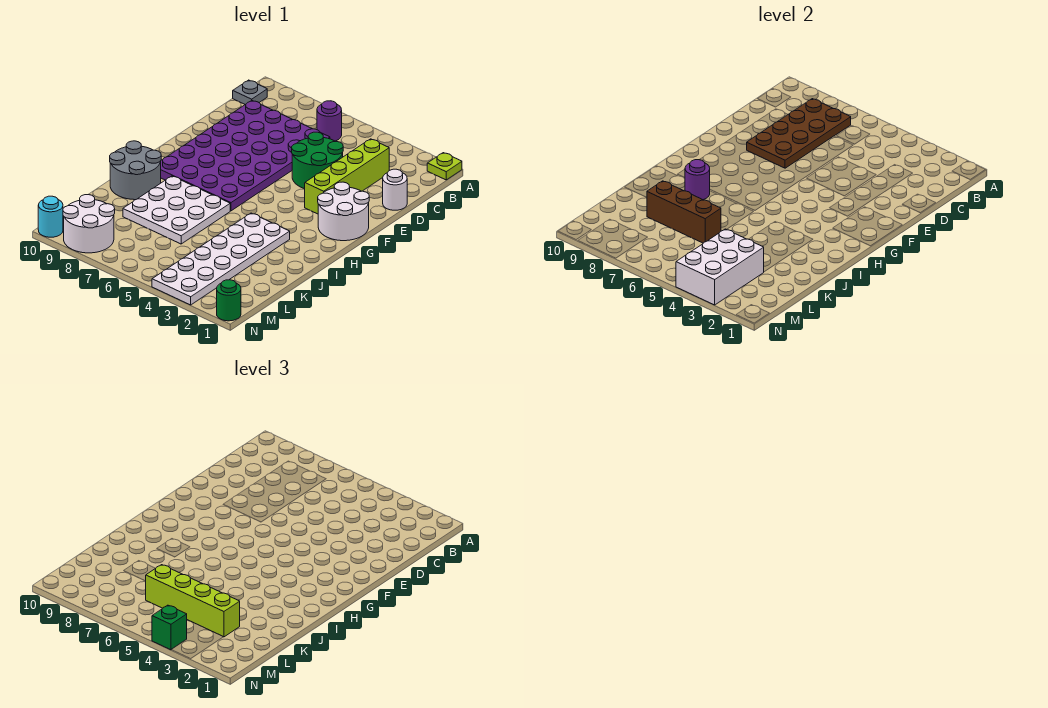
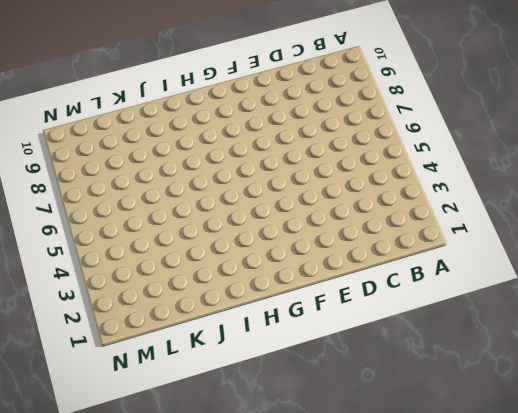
none -> lime plate A1 level 1
none -> purple round brick B6 level 1
none -> grey plate B10 level 1

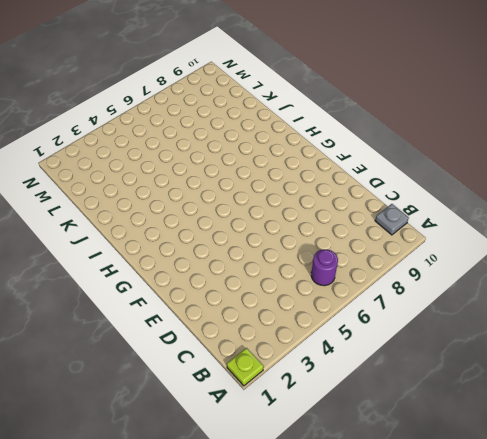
none -> lime brick C3:F3 level 1
none -> purple plate C6:H9 level 1
none -> white round brick D1 level 1

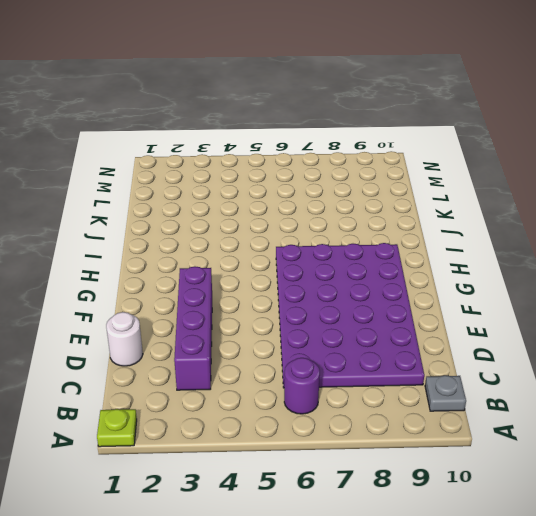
purple brick C3:F3 level 1 -> lime brick C3:F3 level 1
none -> green round brick D4:E5 level 1
none -> white round brick F1:G2 level 1
none -> white plate I3:N4 level 1

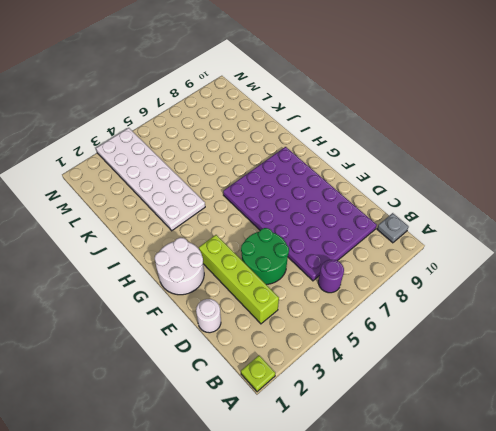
none -> white plate I6:K8 level 1
none -> grey round brick I9:J10 level 1
none -> white round brick M8:N9 level 1

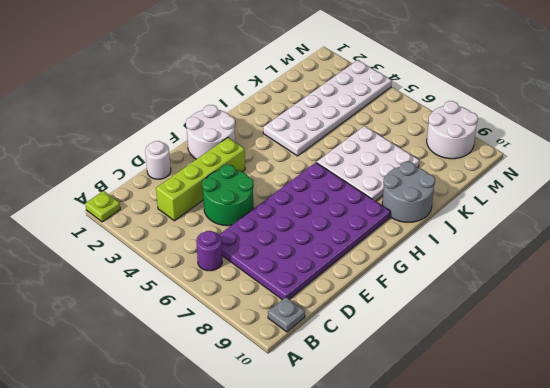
none -> green round brick N1 level 1
none -> cyan round brick N10 level 1
none -> brown plate B7:E8 level 2

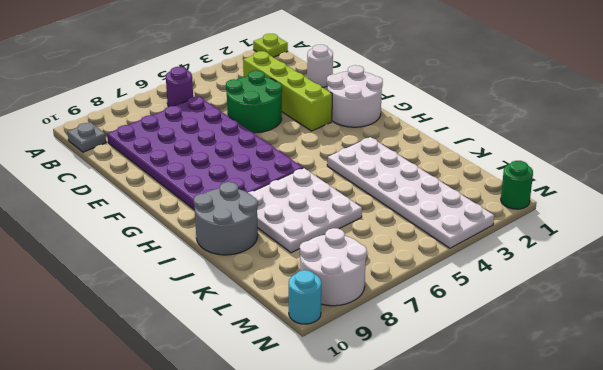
none -> brown plate B7:E8 level 2
none -> purple round brick I8 level 2
none -> brown brick K6:K8 level 2

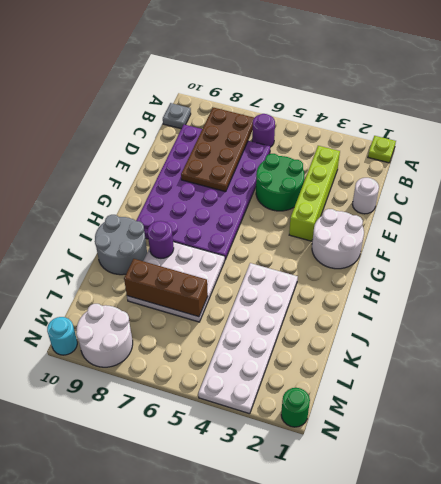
none -> white brick L3:N4 level 2
none -> lime brick L3:L6 level 3
none -> green brick N4 level 3

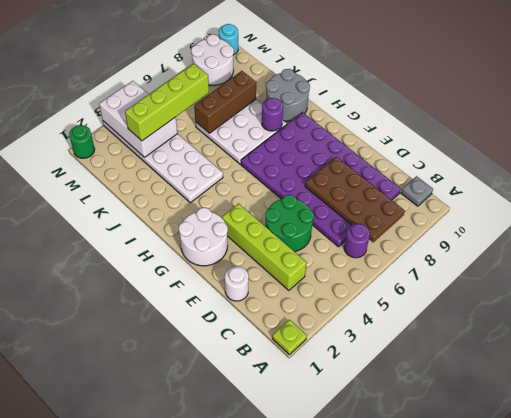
none -> green brick N4 level 3

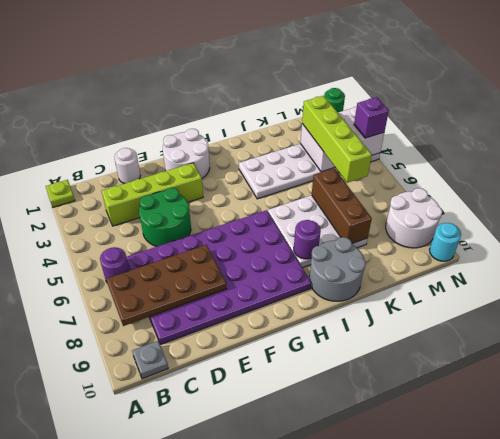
purple brick N4 level 3 -> green brick N4 level 3

